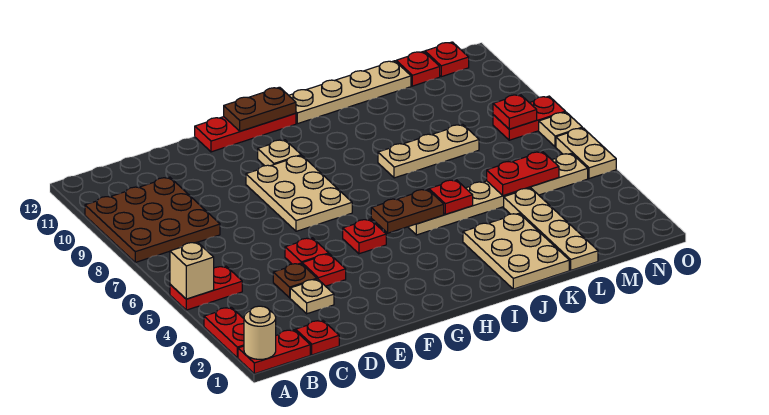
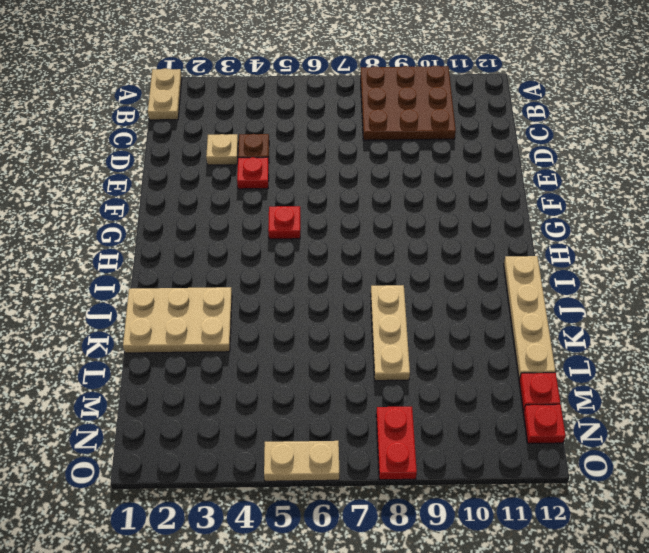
tan plate A1:B1 level 1 -> red plate A1:B1 level 1
none -> red plate A2:A3 level 1
none -> red plate A5:B5 level 1
none -> red plate C1 level 1
none -> red plate E5 level 1

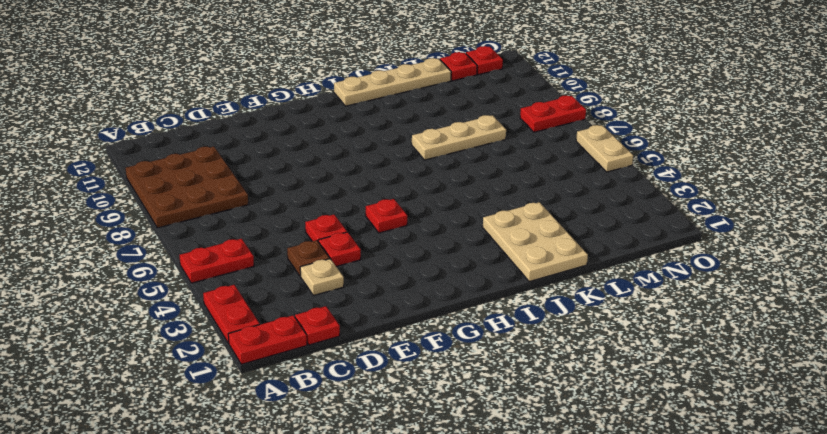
none -> tan plate F7:G9 level 1
none -> red plate F12:H12 level 1
none -> tan plate G10 level 1
none -> tan plate I5:N5 level 1

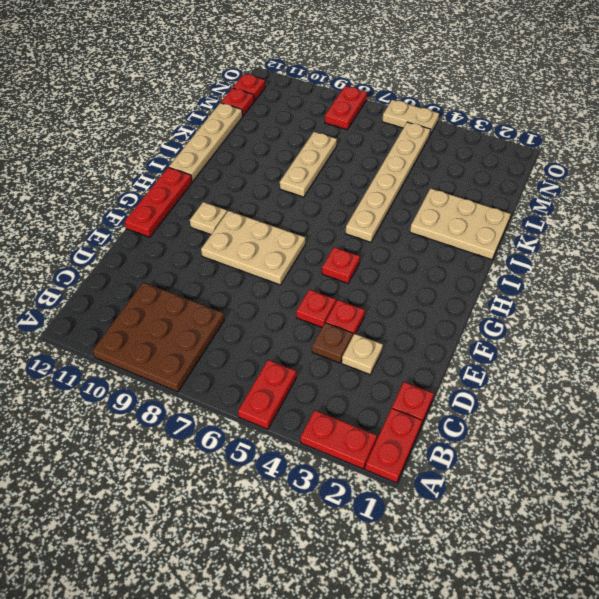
none -> tan plate L1:L4 level 1
none -> tan plate O7 level 1
none -> tan round brick A1 level 2
none -> tan brick A5 level 2

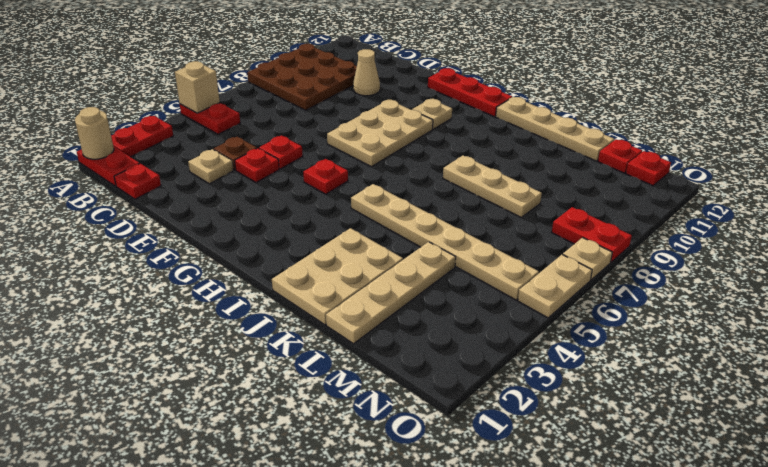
tan cone D10 level 1 -> none
none -> brown plate G12:H12 level 2
none -> brown plate H5:I5 level 2
none -> red plate J5 level 2
none -> red plate L5:M5 level 2

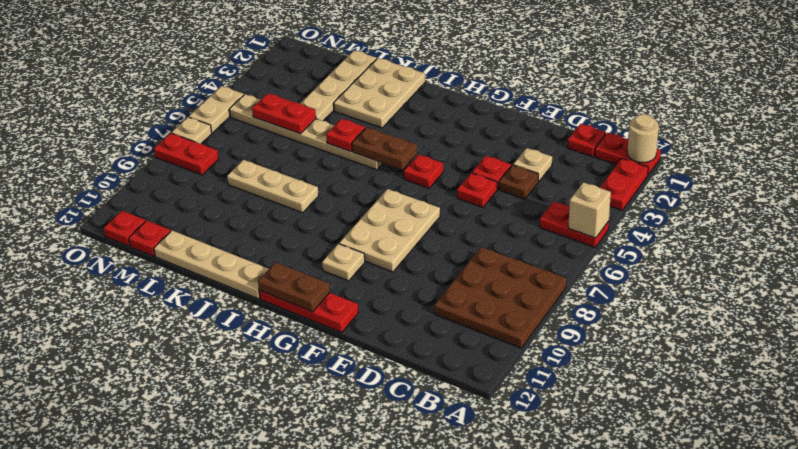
none -> red plate N8 level 2

